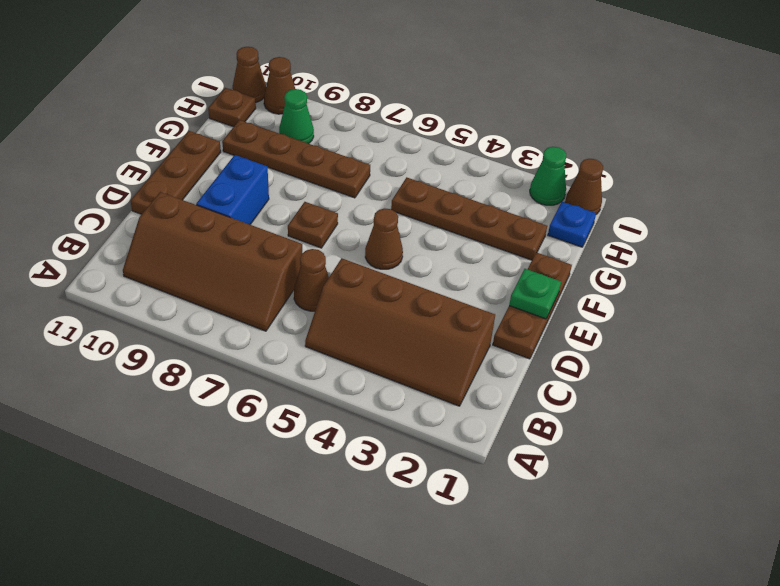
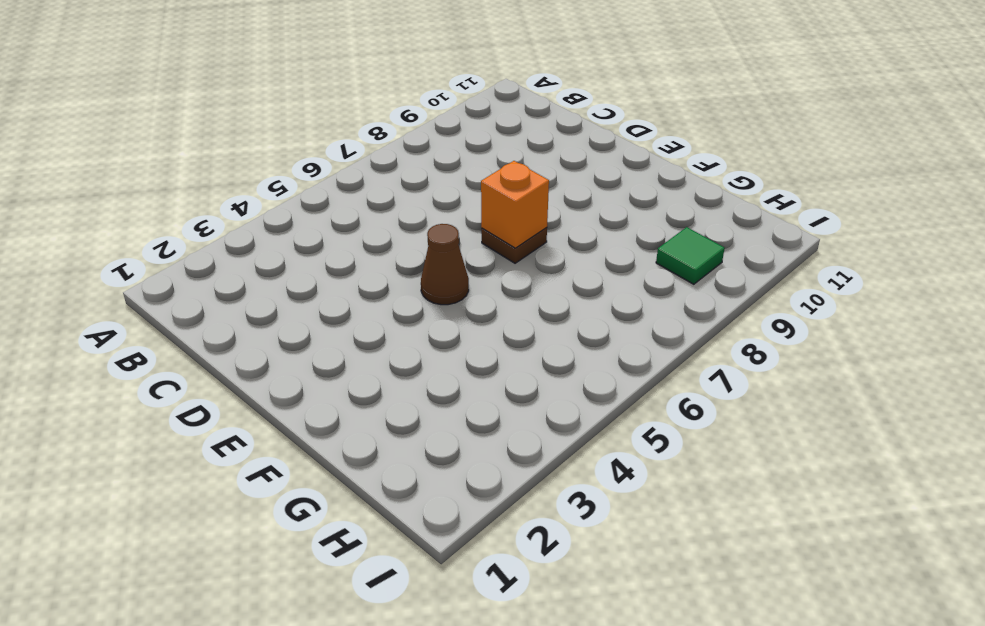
orange brick E7 level 2 -> none
green tile H9 level 1 -> green cone H9 level 1
none -> brown slope B2:C5 level 1 top C
none -> brown slope B7:C10 level 1 top C
none -> brown cone C6 level 1

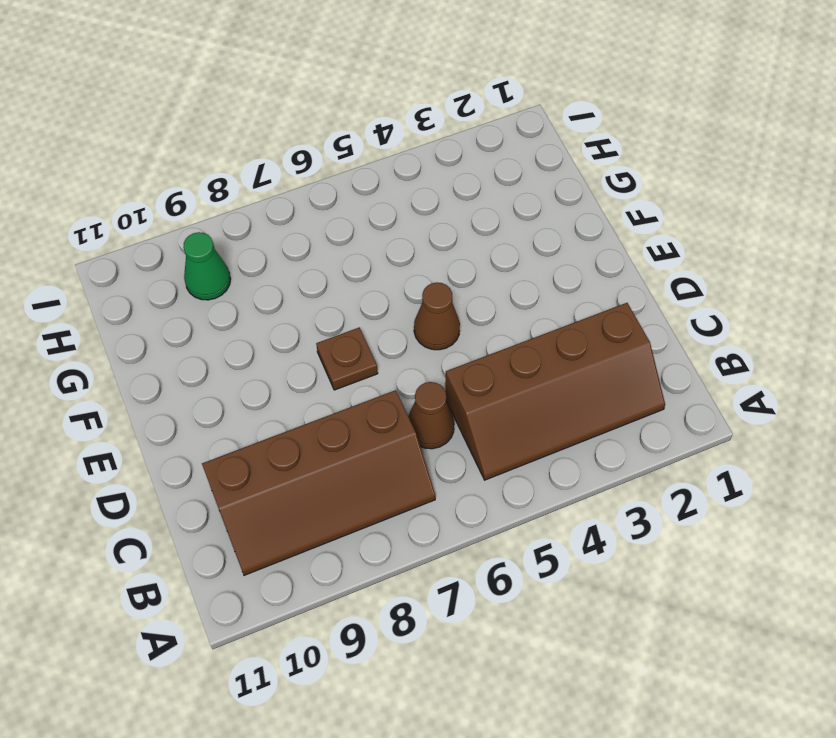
none -> brown plate D1:F1 level 1
none -> blue brick D9:E9 level 1
none -> brown plate D11:F11 level 1

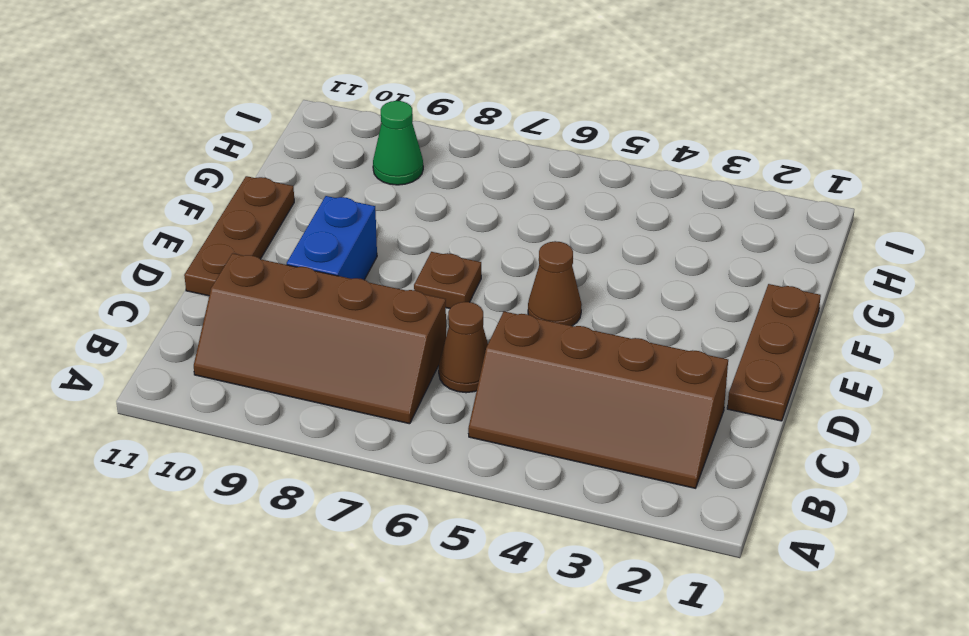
none -> brown plate G2:G5 level 1
none -> brown plate G7:G10 level 1
none -> blue plate H1 level 1

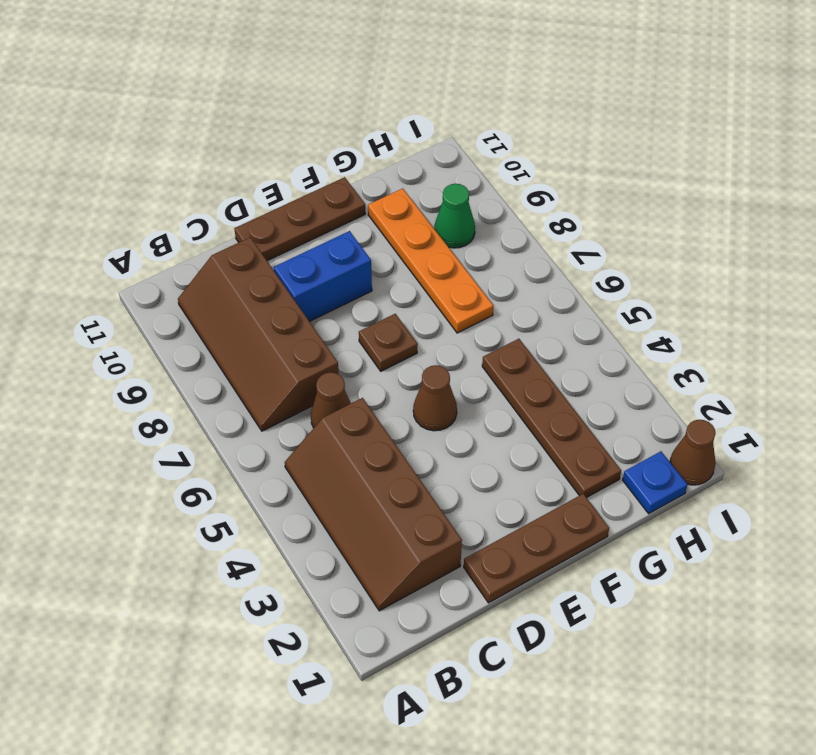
orange plate G7:G10 level 1 -> brown plate G7:G10 level 1
none -> brown plate H11 level 1
none -> green cone I2 level 1
none -> brown cone I10 level 1

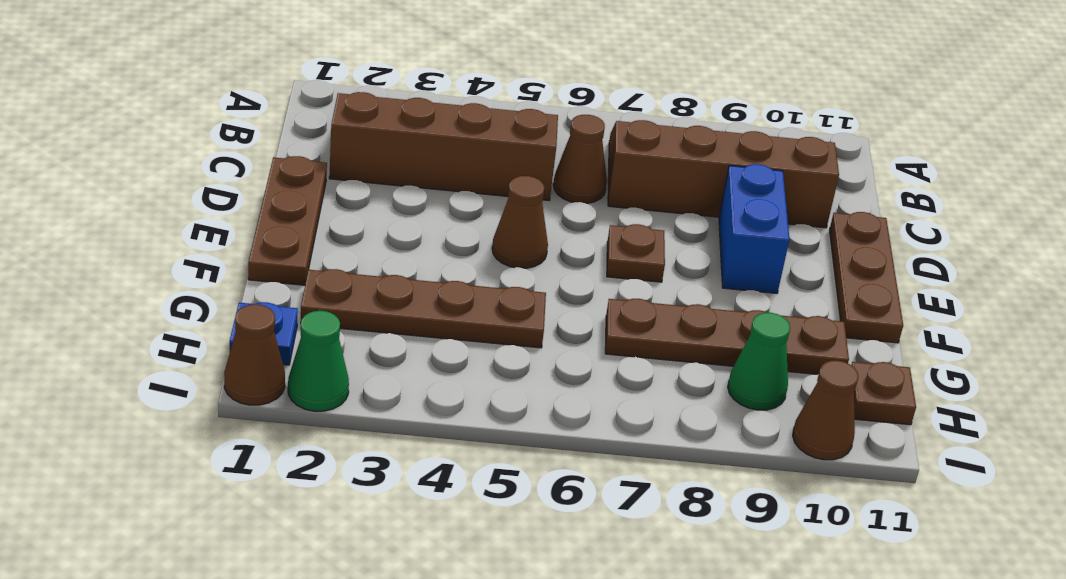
none -> brown cone I11 level 1
none -> green plate E1 level 2

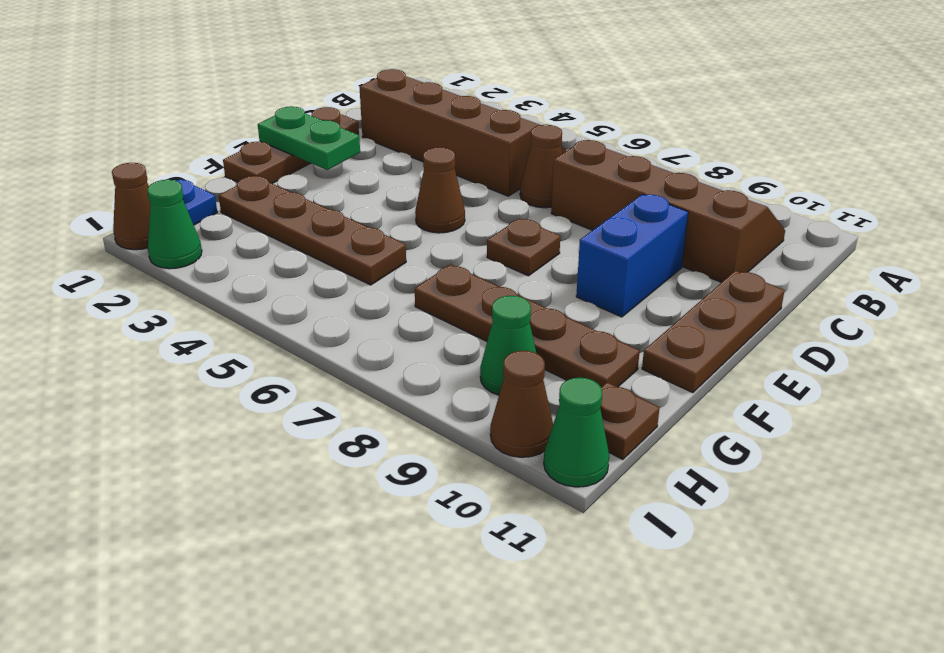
green plate E1:E2 level 2 -> green plate E1 level 2
green cone I11 level 1 -> brown cone I11 level 1

